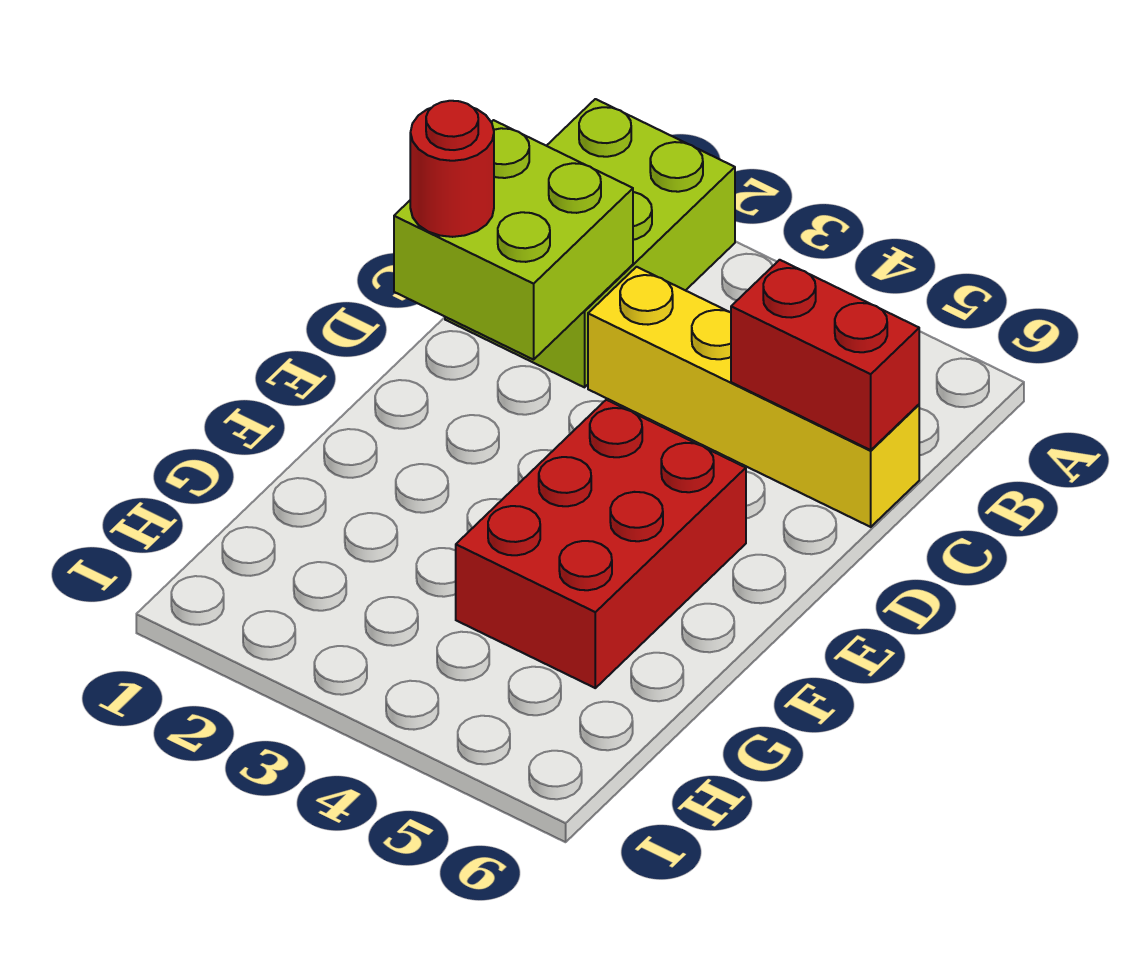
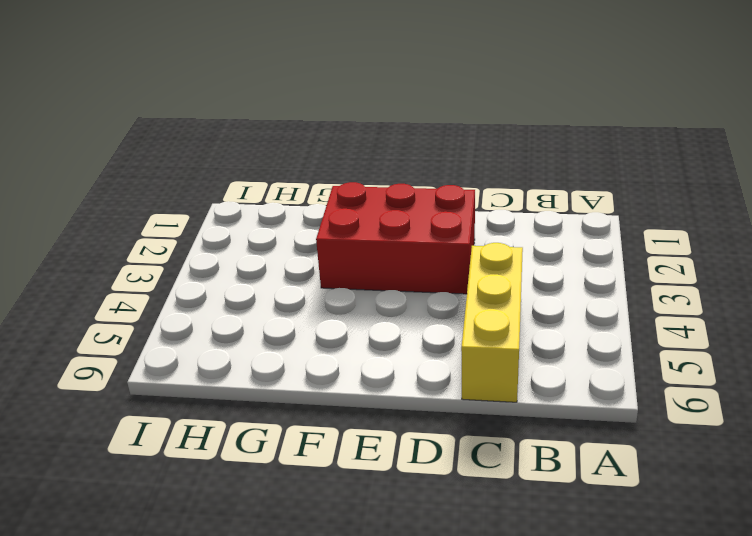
yellow brick C4:C6 level 1 -> yellow brick C3:C6 level 1
red brick D2:F3 level 1 -> red brick E4:G5 level 1
none -> lime brick A1:C2 level 1
none -> lime brick C1:D2 level 2

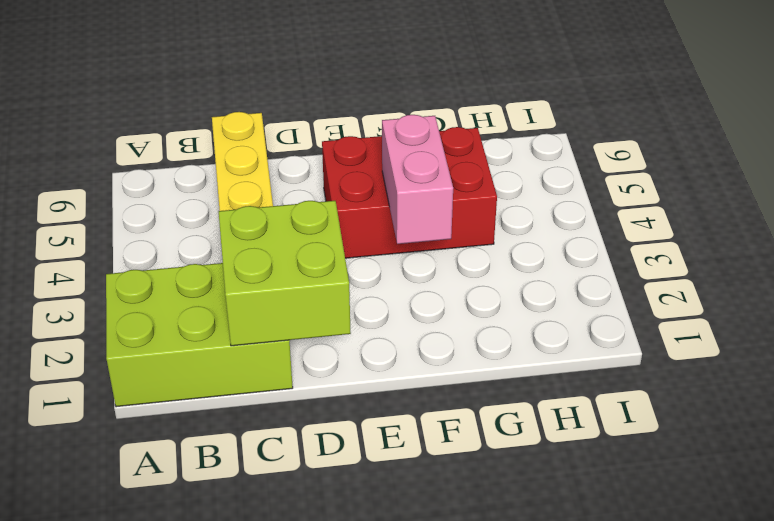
pink brick F3:F4 level 2 -> none
none -> red brick C5:C6 level 2
none -> red round brick D1 level 3

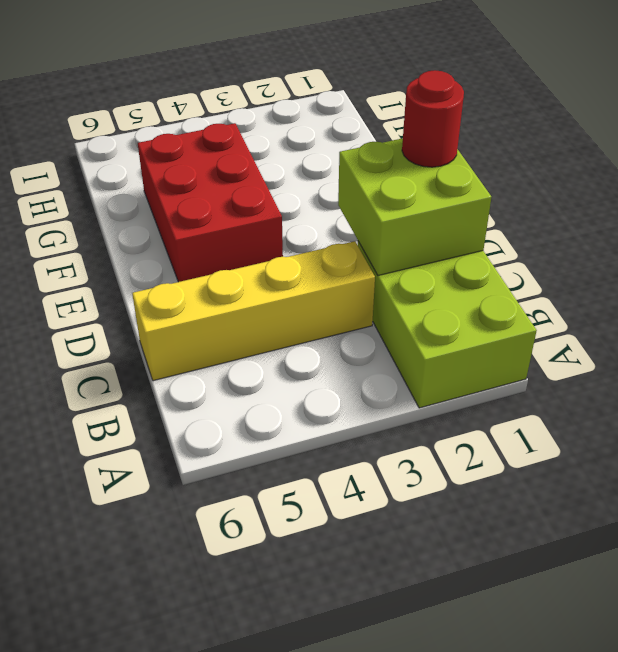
none -> red brick C5:C6 level 2

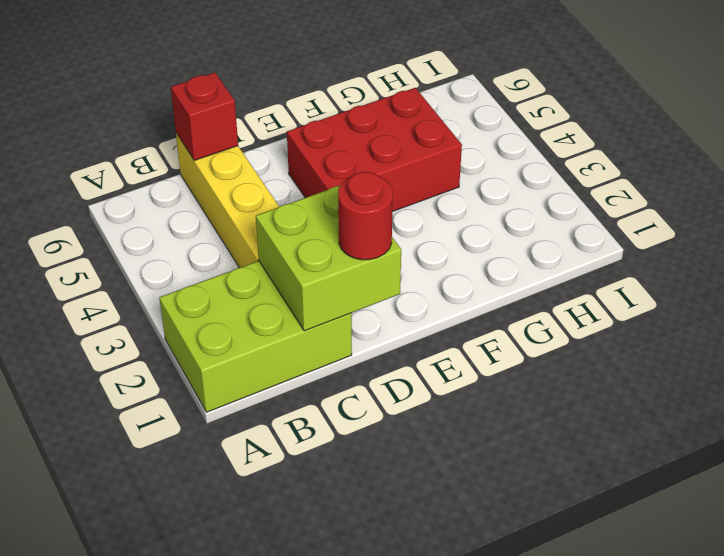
red brick C6 level 2 -> red brick C5:C6 level 2

